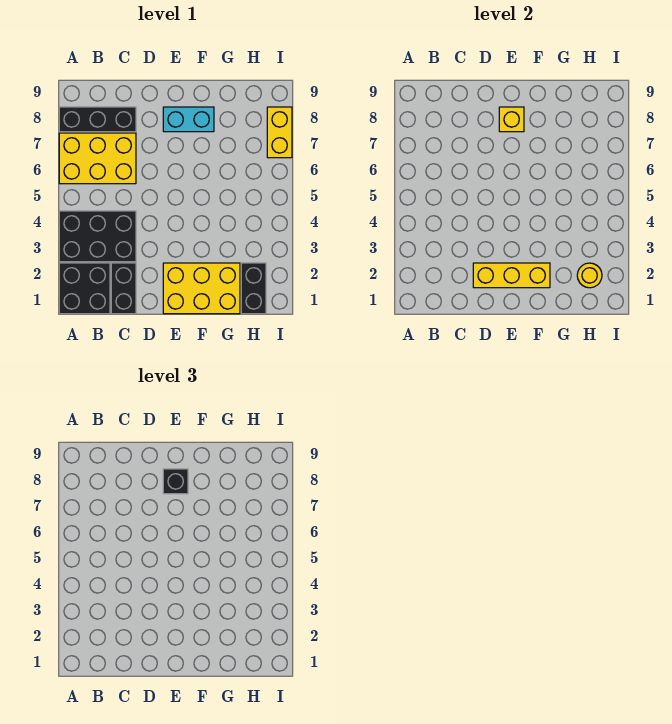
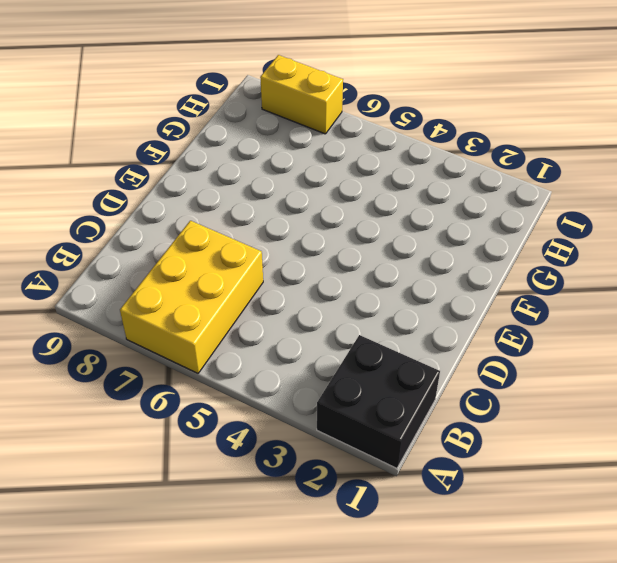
none -> black brick A3:C4 level 1
none -> black brick A8:C8 level 1
none -> black brick C1:C2 level 1

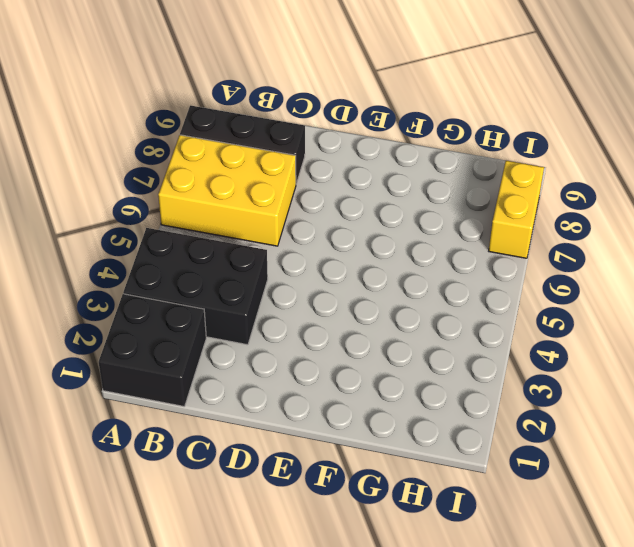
none -> black brick C1:C2 level 1
none -> yellow brick E1:G2 level 1
none -> cyan brick E8:F8 level 1

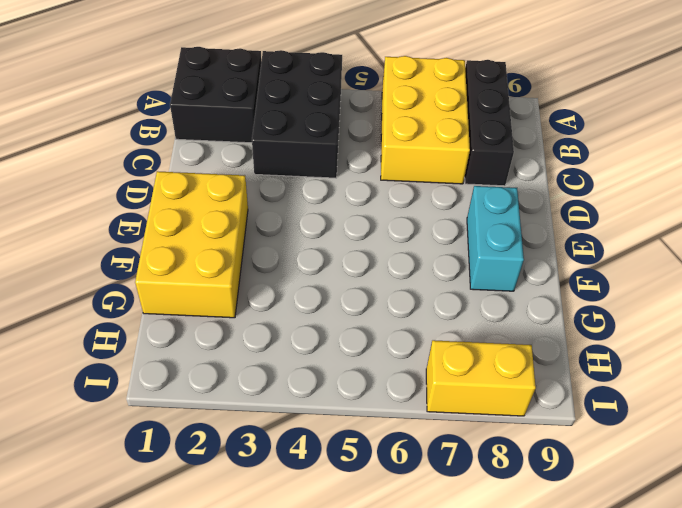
none -> black brick C1:C2 level 1
none -> black brick H1:H2 level 1
none -> yellow brick D2:F2 level 2

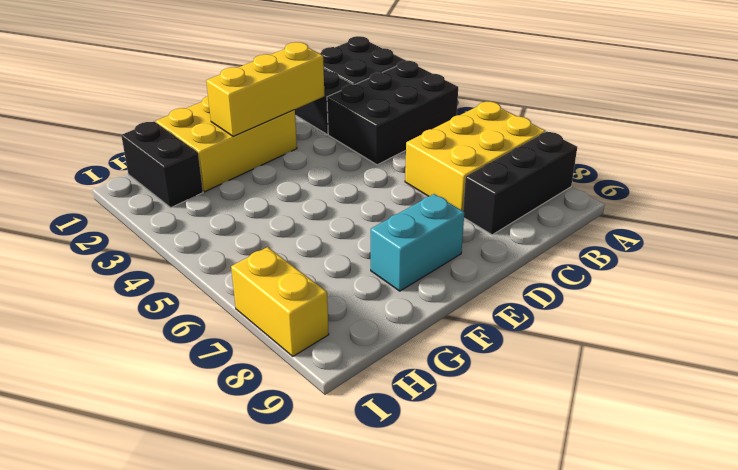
none -> yellow brick E8 level 2
none -> yellow round brick H2 level 2
none -> black brick E8 level 3

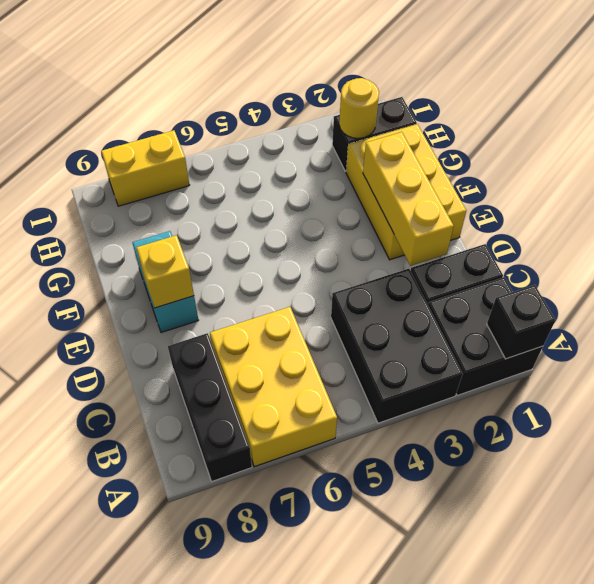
black brick A1 level 2 -> black brick E8 level 3

